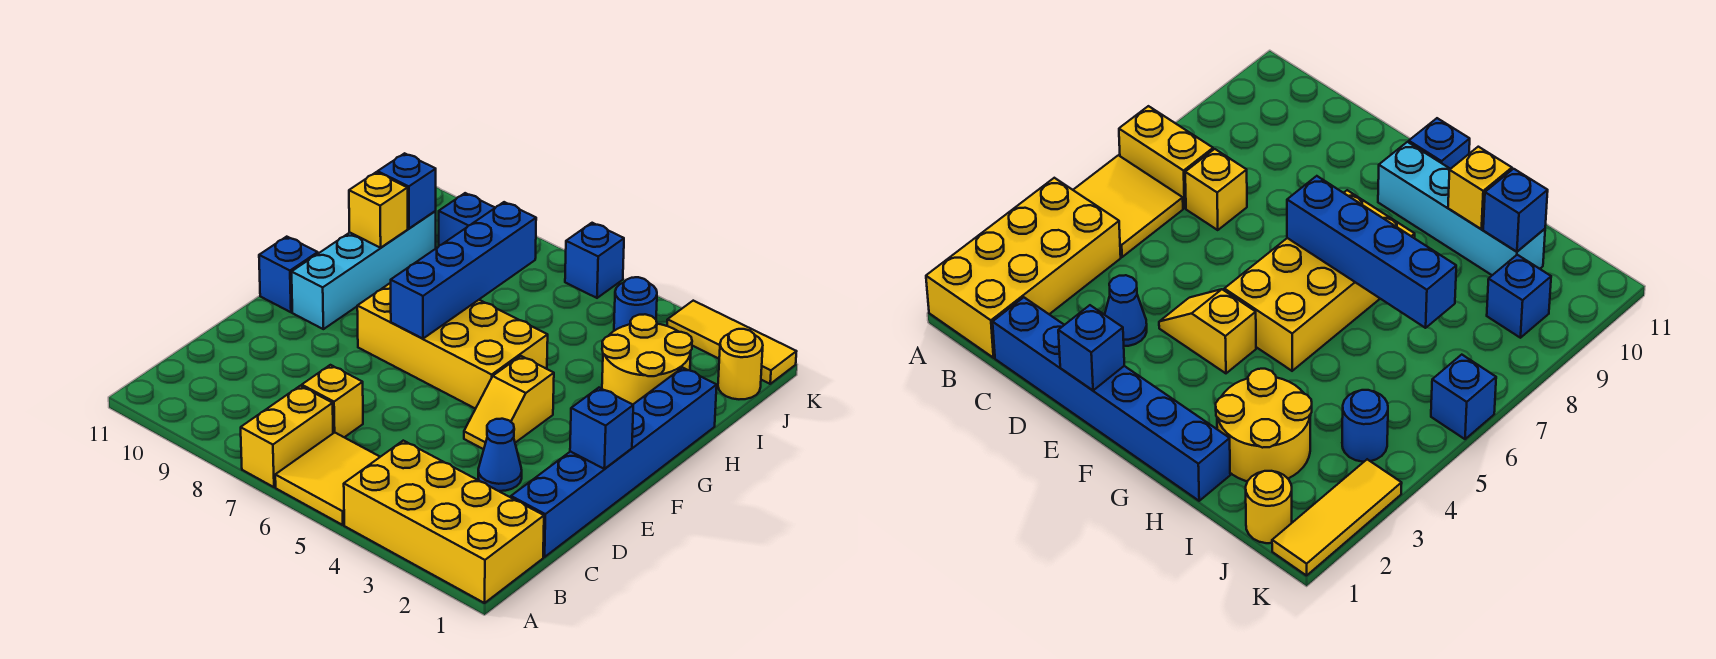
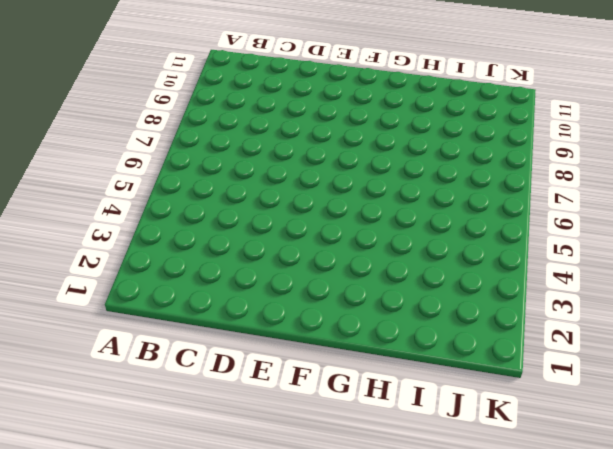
none -> yellow brick A1:B4 level 1
none -> yellow tile A5:B6 level 1
none -> yellow brick A7:B7 level 1

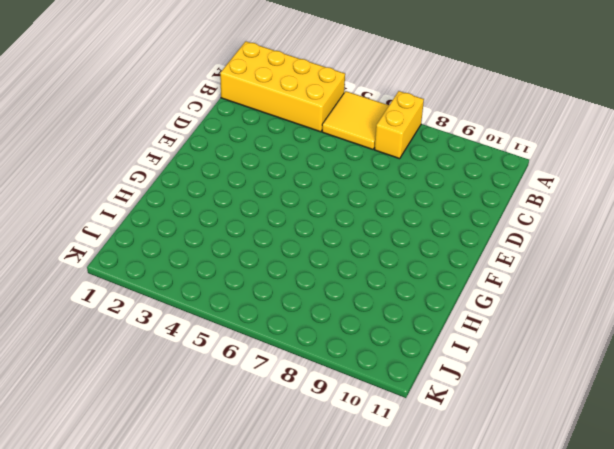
none -> blue brick C1:H1 level 1
none -> yellow brick C7 level 1
none -> blue cone D3 level 1

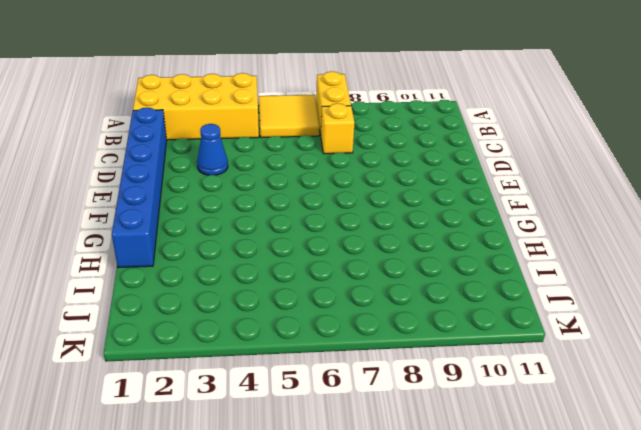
none -> yellow slope E4:F4 level 1 top F
none -> yellow brick F5:G8 level 1
none -> cyan brick F10:I10 level 1

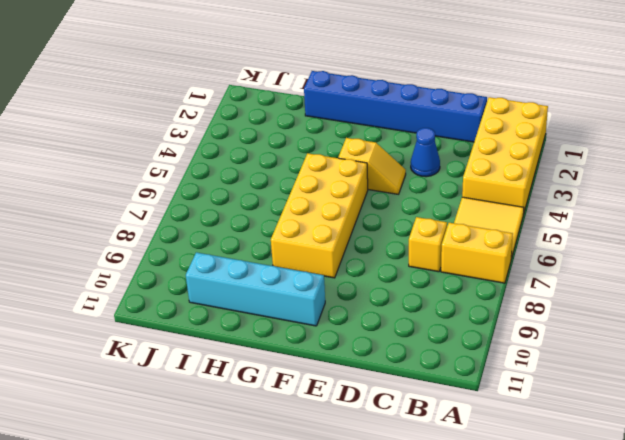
none -> blue brick F11 level 1
none -> yellow round brick H2:I3 level 1
none -> yellow round brick J1 level 1

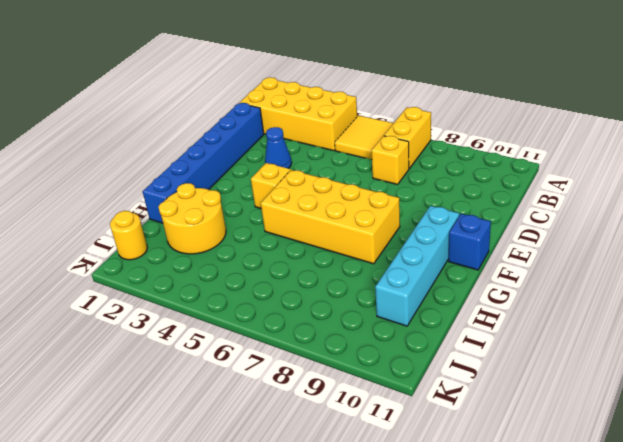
none -> blue round brick J4 level 1
none -> blue brick J9 level 1
none -> yellow tile K1:K3 level 1

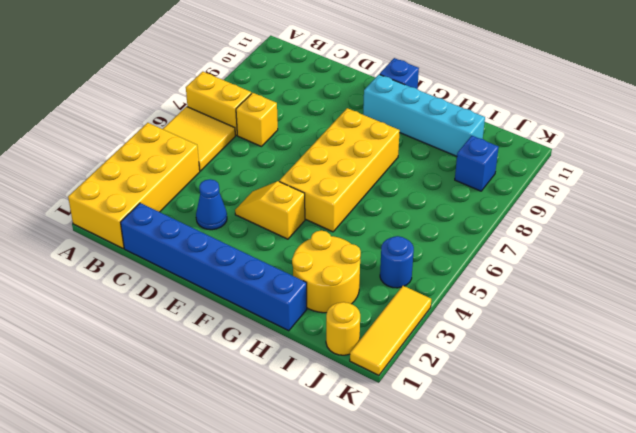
none -> blue brick K6 level 1
none -> blue brick E1 level 2
none -> blue brick F7:I7 level 2

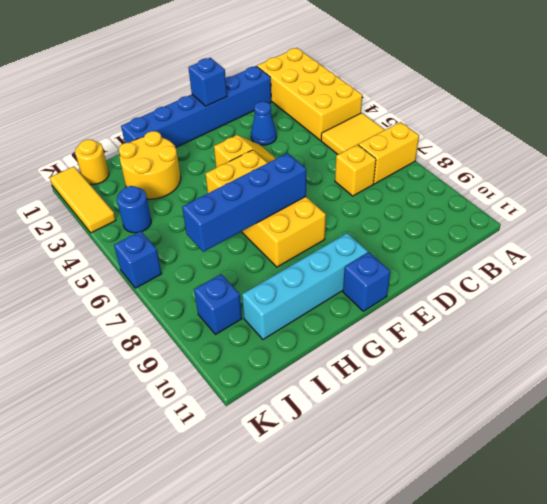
none -> yellow brick H10 level 2
none -> blue brick I10 level 2

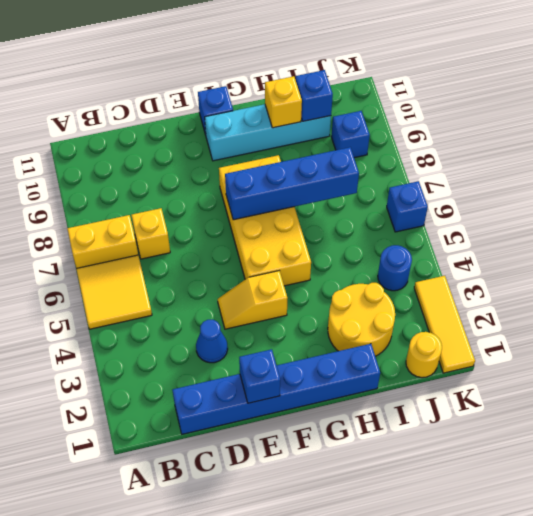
none -> yellow brick A1:B4 level 1

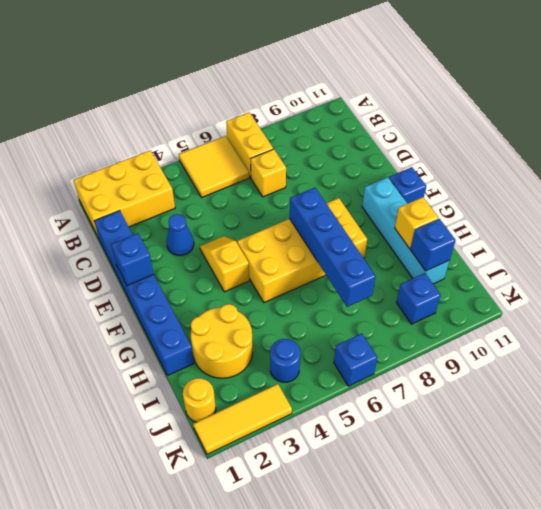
yellow brick A1:B3 level 1 -> yellow brick A1:B4 level 1

